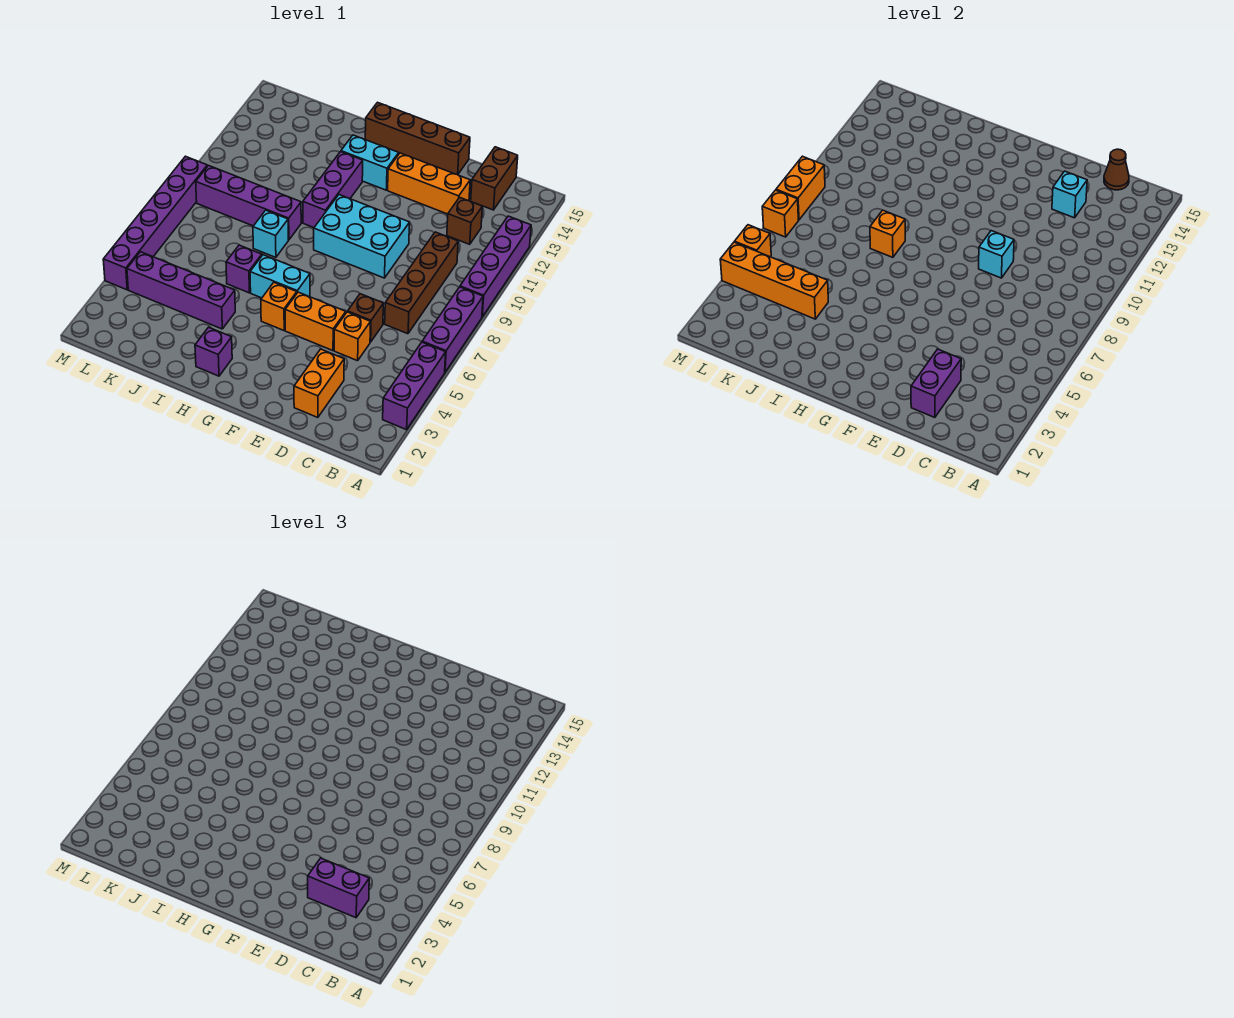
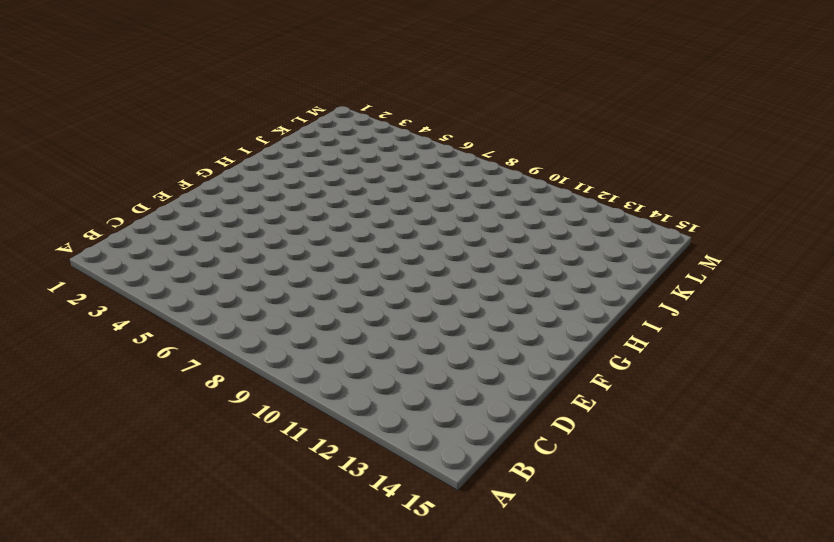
none -> purple brick A3:A5 level 1
none -> purple brick A6:A8 level 1
none -> purple brick A9:A12 level 1
none -> brown brick C7:C10 level 1

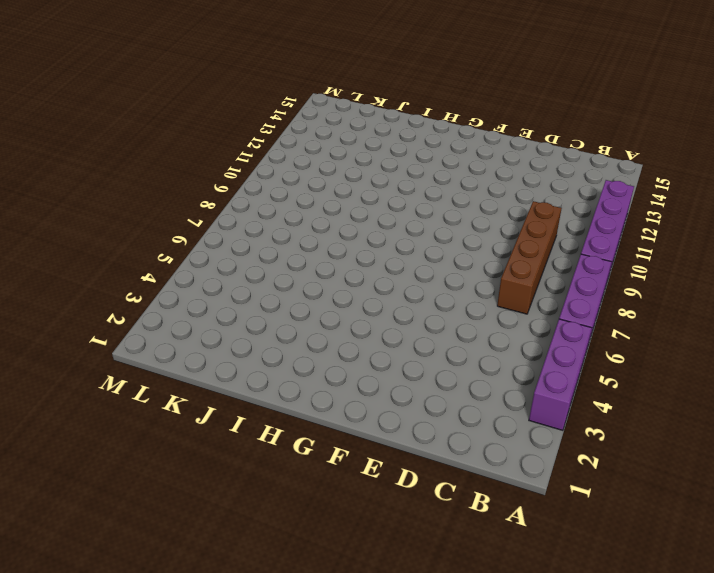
none -> brown brick C12 level 1
none -> brown brick C14:C15 level 1
none -> orange brick D2:D3 level 1
none -> orange brick D5 level 1

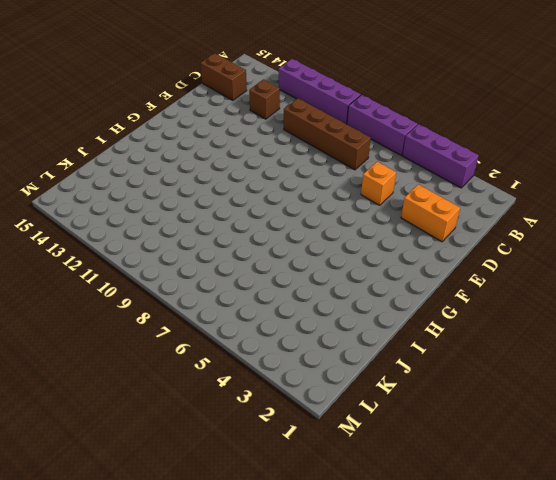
none -> brown brick D6 level 1
none -> orange brick D13:F13 level 1
none -> orange brick E5:F5 level 1
none -> cyan brick E9:G10 level 1

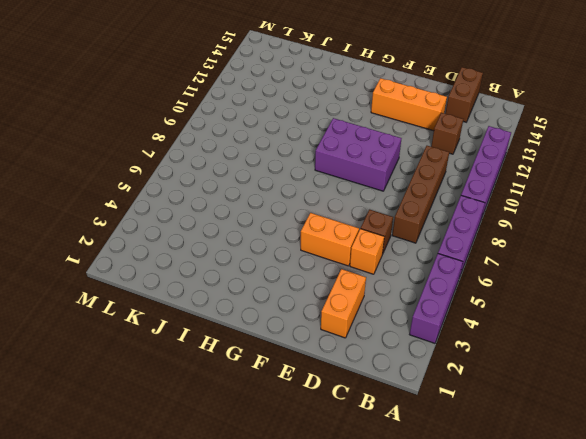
purple brick E9:G10 level 1 -> cyan brick E9:G10 level 1
none -> brown brick E15:H15 level 1
none -> orange brick G5 level 1
none -> cyan brick G6:H6 level 1
none -> cyan brick G13:H13 level 1

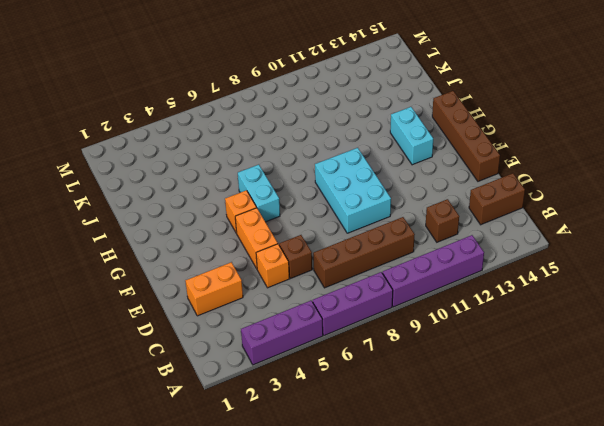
none -> orange brick D13:F13 level 1
none -> purple brick H2 level 1
none -> purple brick H10:H12 level 1
none -> purple brick I4:L4 level 1

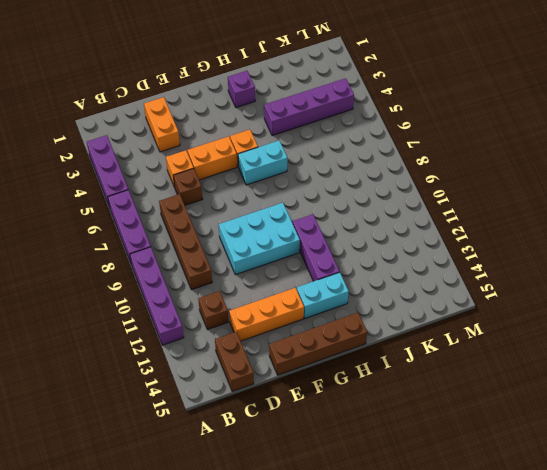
none -> purple brick I6 level 1
none -> cyan brick I8 level 1
none -> purple brick I9:L9 level 1
none -> purple brick M4:M9 level 1

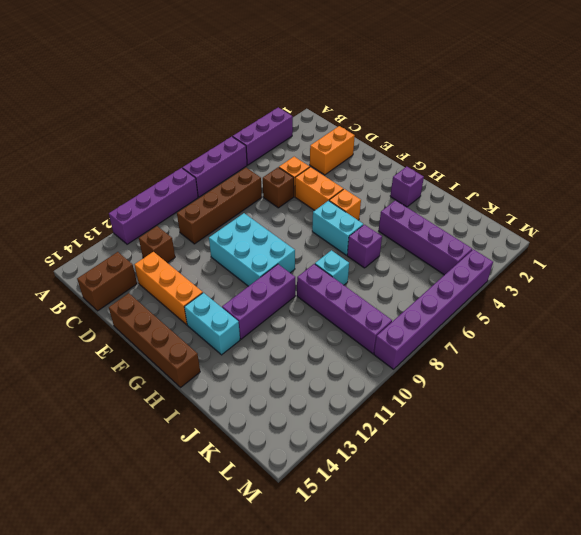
none -> brown cone C15 level 2
none -> purple brick D2:D3 level 2
none -> cyan brick D13 level 2
none -> cyan brick E9 level 2

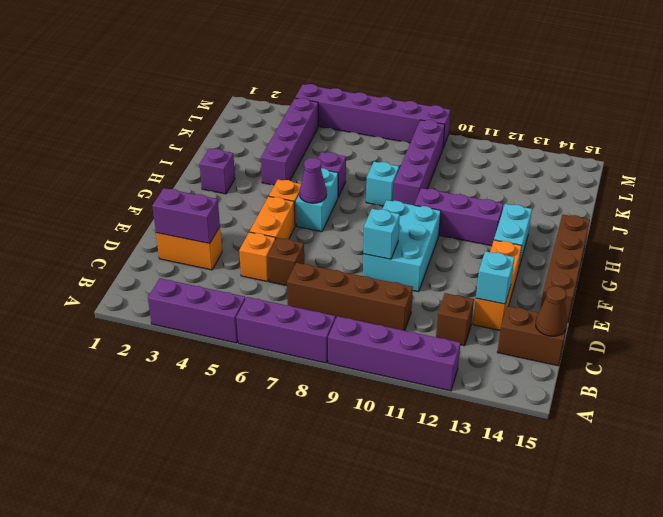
purple cone G6 level 2 -> none
none -> orange brick I8 level 2
none -> orange brick J4:M4 level 2
none -> orange brick M5 level 2
none -> orange brick M7 level 2

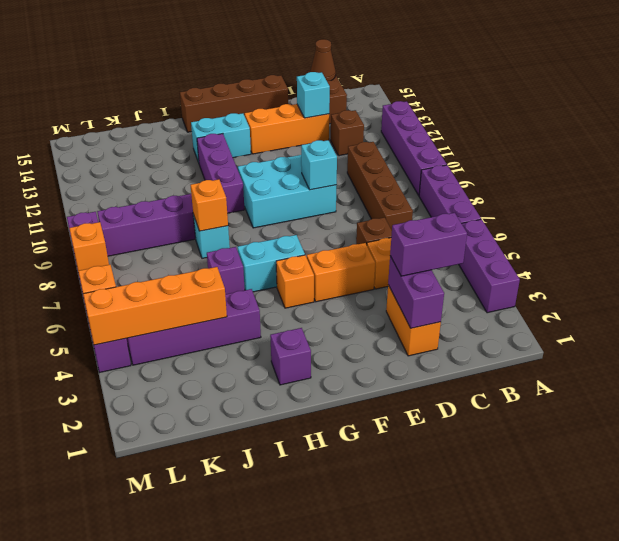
none -> orange brick M8:M9 level 2

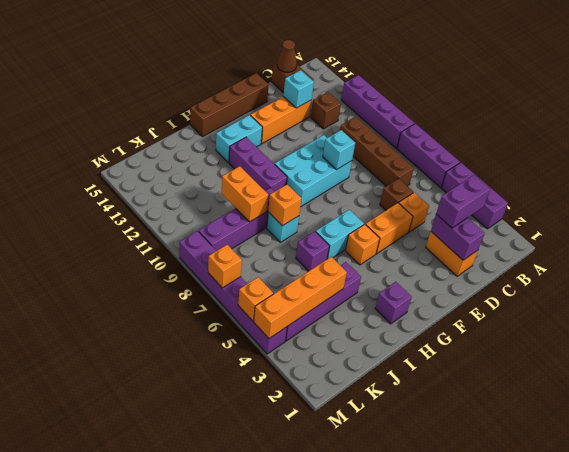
orange brick J9:J10 level 2 -> orange brick M8:M9 level 2

